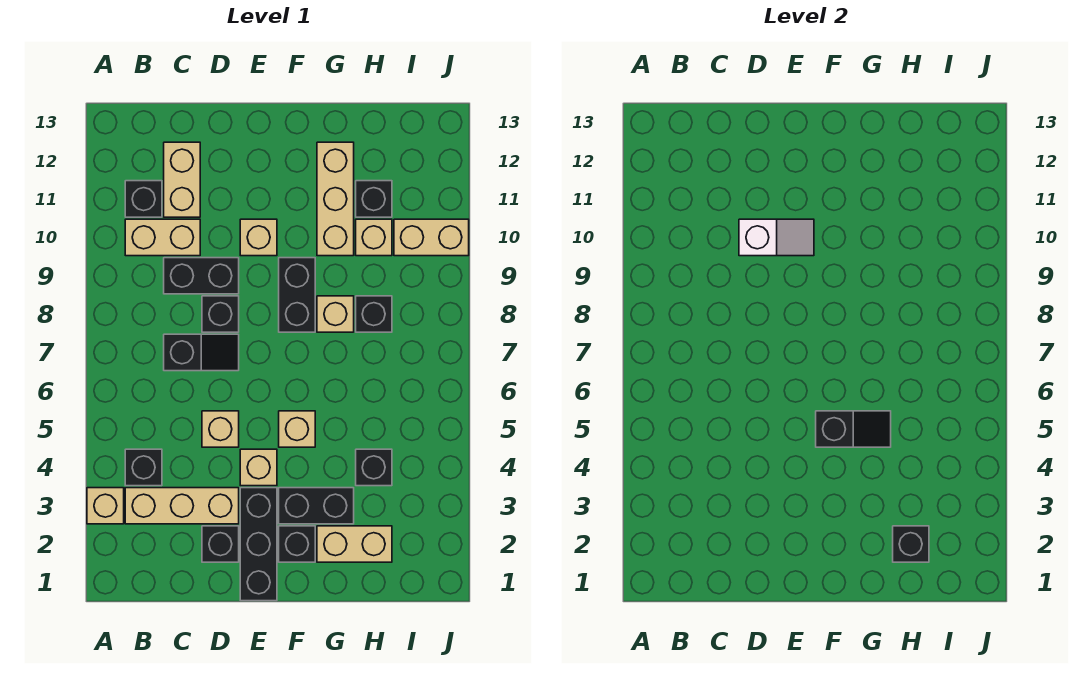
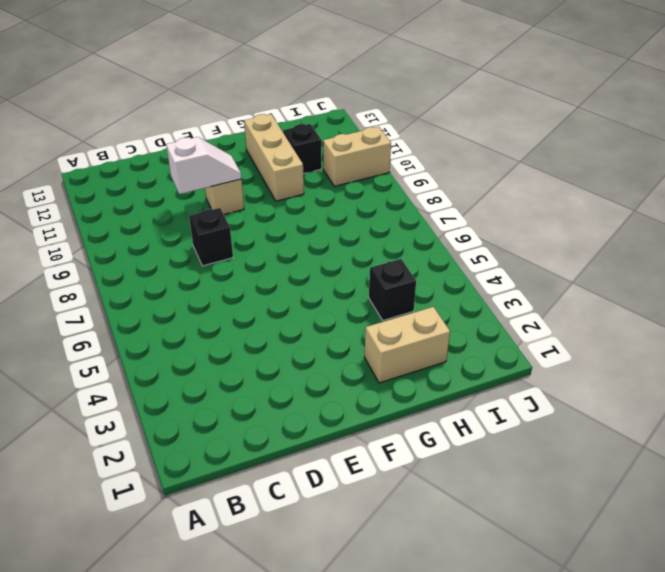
none -> tan brick A3 level 1
none -> tan brick B3:D3 level 1
none -> black brick B4 level 1

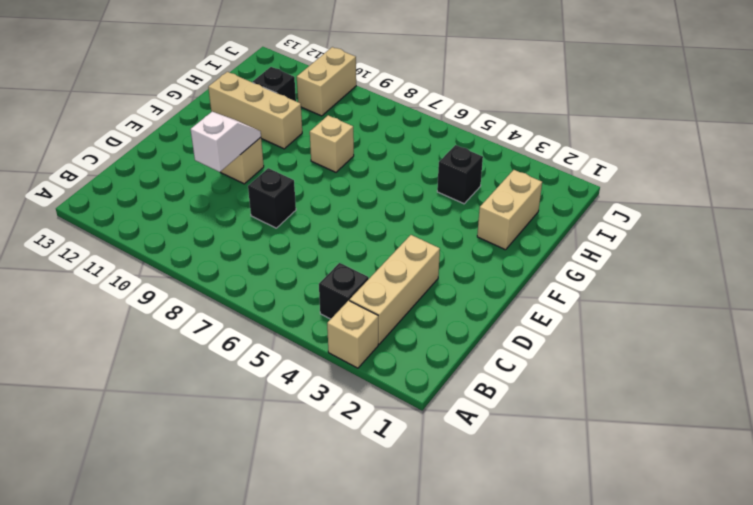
none -> tan brick B10:C10 level 1
none -> black brick B11 level 1
none -> black slope C7:D7 level 1 top C

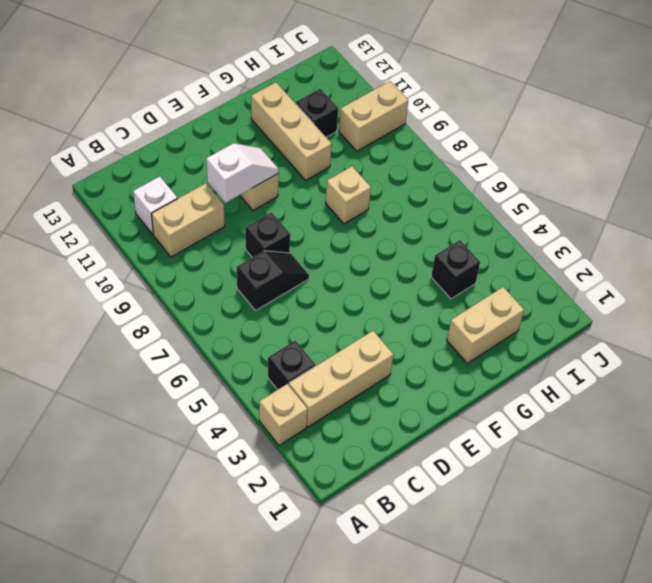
white brick B11 level 1 -> black brick B11 level 1
none -> black brick C9:D9 level 1
none -> tan brick C11:C12 level 1
none -> black brick D2 level 1

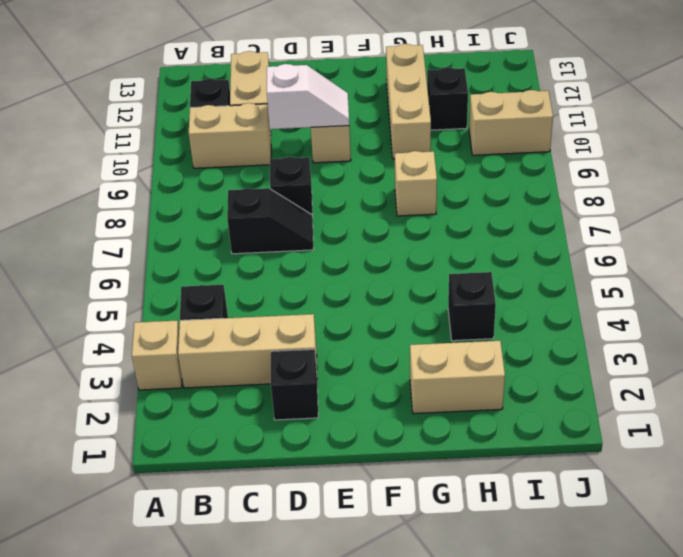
none -> black brick C9:D9 level 1
none -> tan brick D5 level 1
none -> black brick E1:E3 level 1

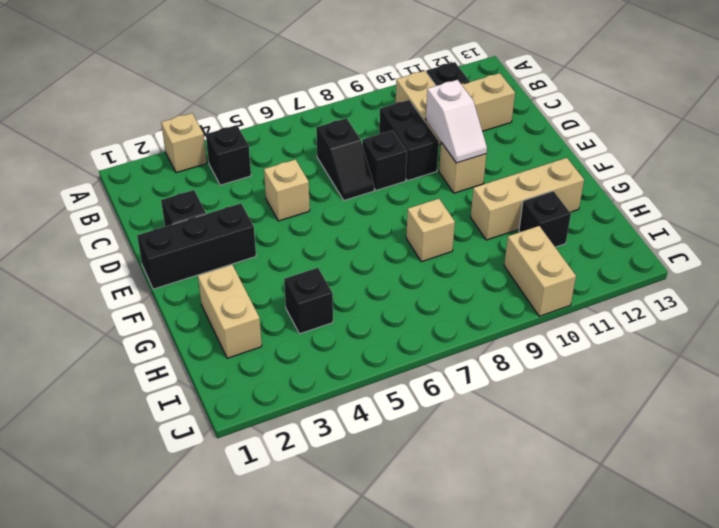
none -> tan brick B3:D3 level 1
none -> tan brick E4 level 1
none -> black brick F2 level 1

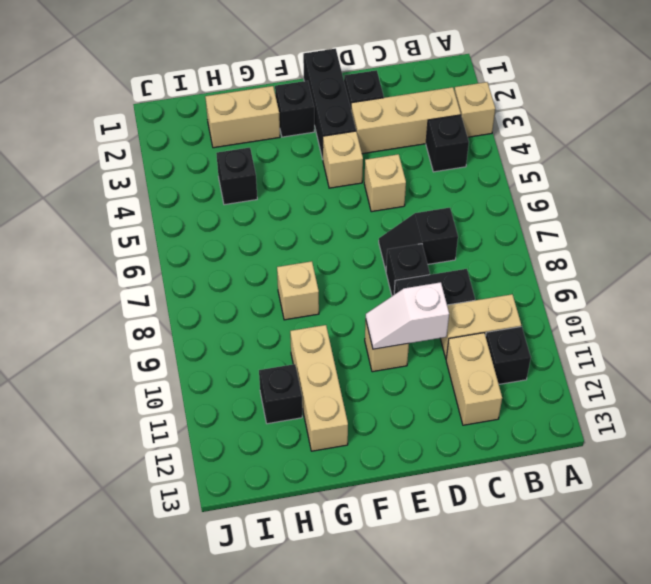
none -> black brick F3:G3 level 1
none -> tan brick F5 level 1
none -> black brick F8:F9 level 1

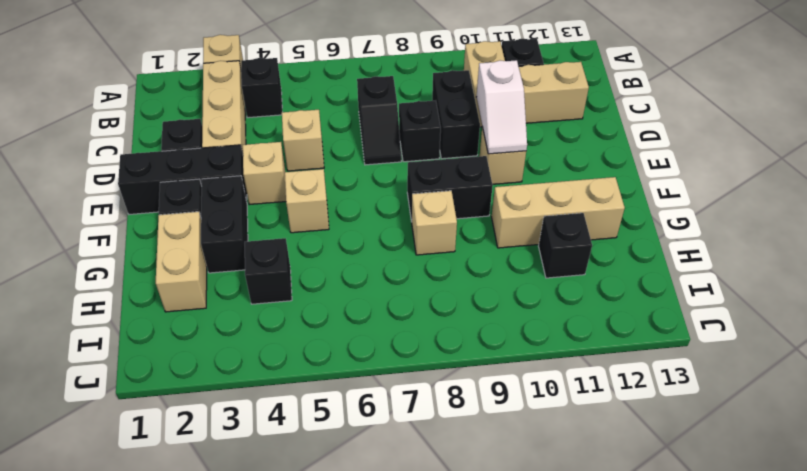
none -> black brick H8 level 1
none -> tan brick H10 level 1
none -> tan brick I10:J10 level 1

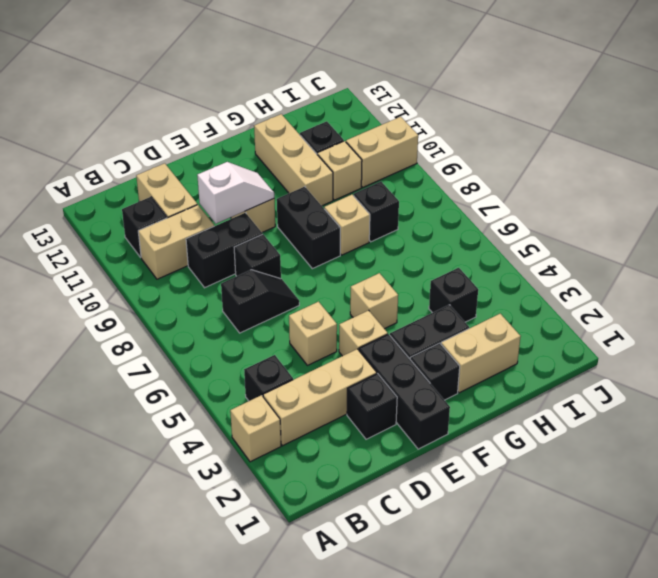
none -> black slope F5:G5 level 2 top F
none -> black brick H2 level 2

